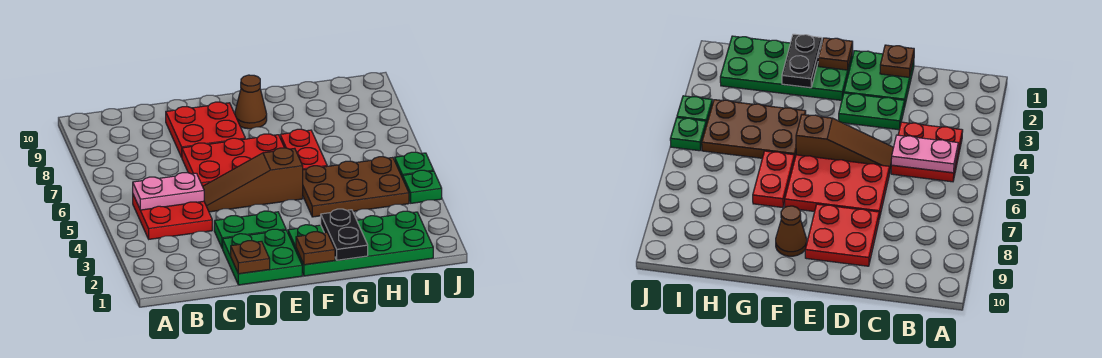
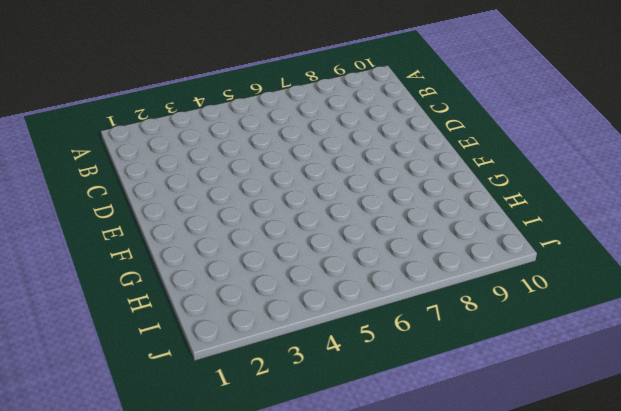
none -> red plate B4:C5 level 1
none -> green plate D1:E2 level 1
none -> green plate D3:E3 level 1

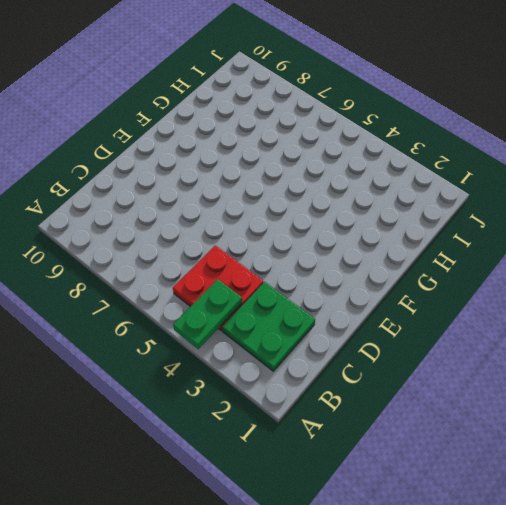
green plate A4:B4 level 2 -> green plate D3:E3 level 1
green plate B2:C3 level 1 -> green plate D1:E2 level 1
none -> brown slope D5:F5 level 1 top F
none -> red plate D6:F7 level 1
none -> red plate D8:E9 level 1

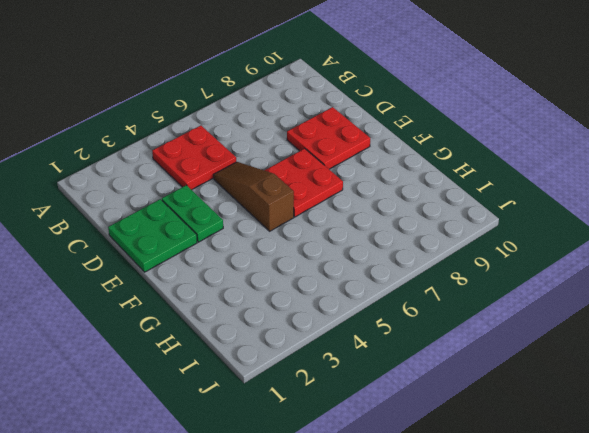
red plate E6:F7 level 1 -> red plate D6:F7 level 1
none -> green plate F1:I2 level 1
none -> brown cone F9 level 1
none -> brown plate G4:I5 level 1

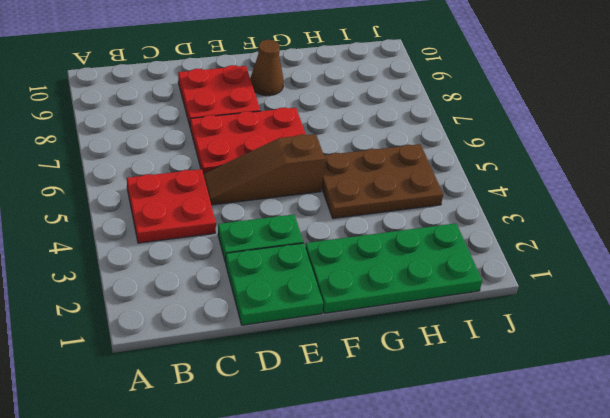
none -> red plate G6:G7 level 1
none -> green plate J4 level 1
none -> green plate J5 level 1

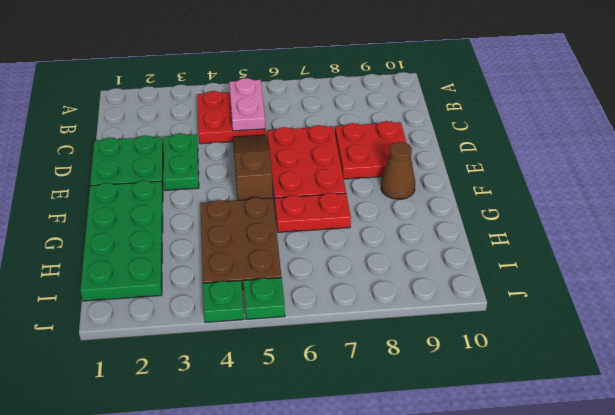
none -> brown plate D1 level 2
none -> brown plate F1 level 2
none -> black plate G1:G2 level 2

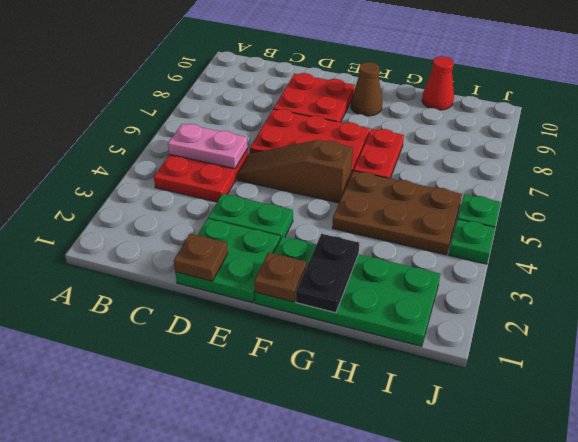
red cone H10 level 1 -> none

